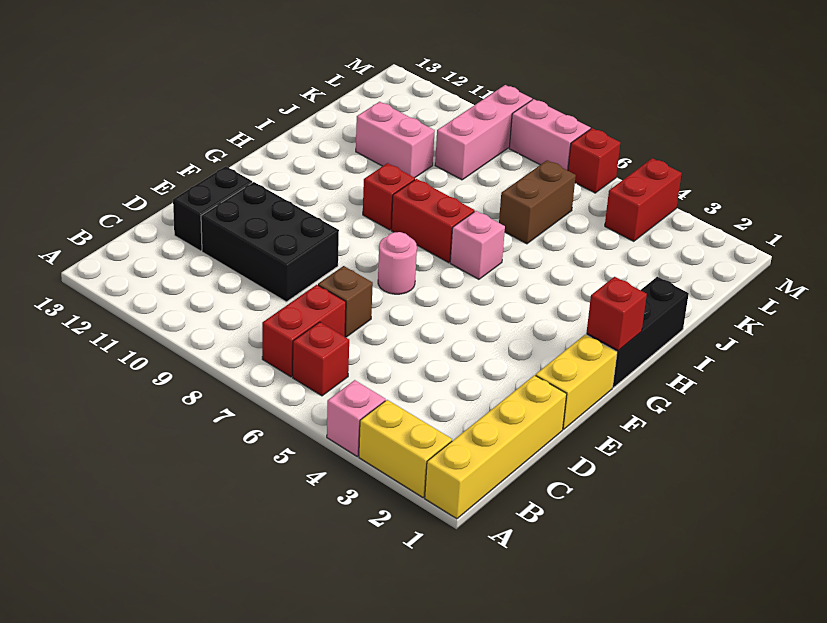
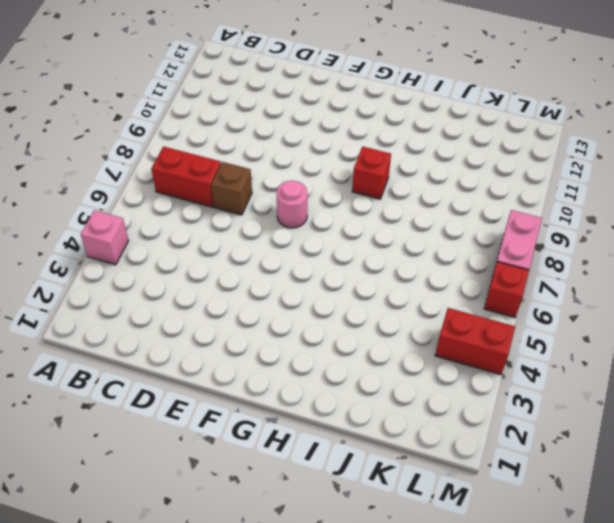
none -> yellow brick A1:D1 level 1
none -> yellow brick A2:A3 level 1
none -> red brick B6 level 1

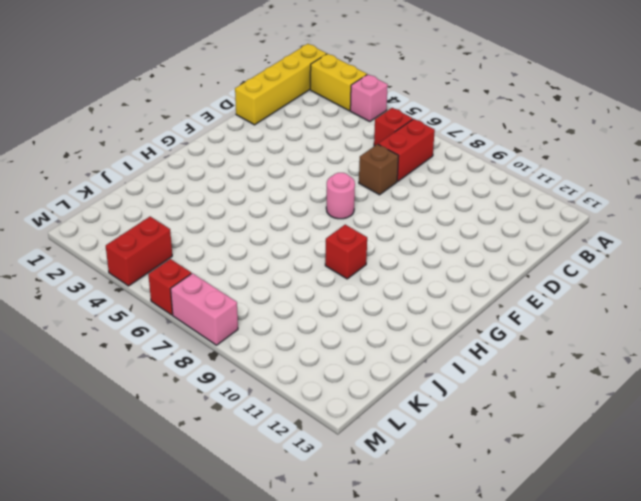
none -> black brick D9:E11 level 1
none -> black brick D12:E12 level 1
none -> yellow brick E1:F1 level 1

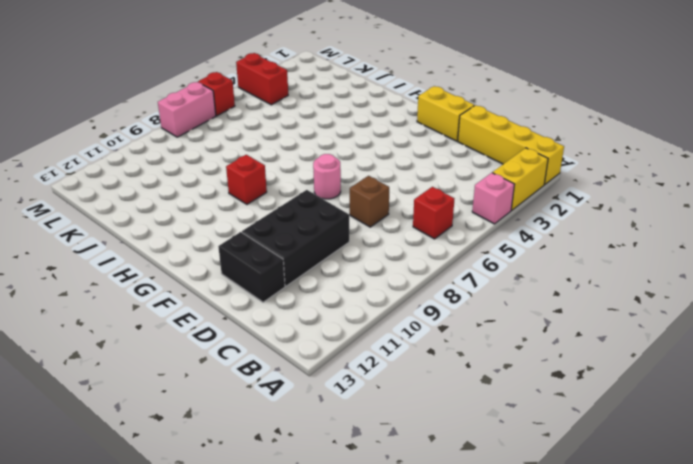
none -> red brick B7:C7 level 1
none -> black brick G1:I1 level 1
none -> pink brick H6 level 1

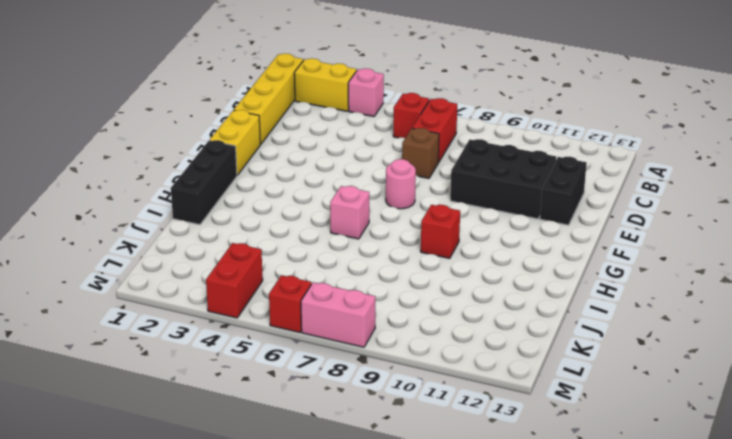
none -> red brick H7:H8 level 1
none -> brown brick J6:K6 level 1
none -> pink brick J10:J11 level 1

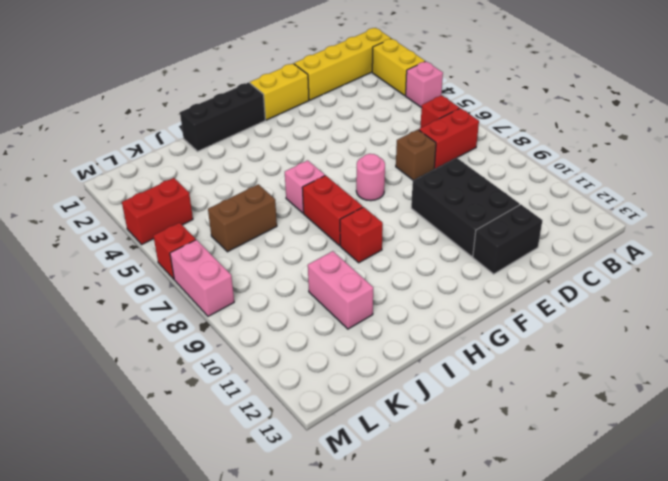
none -> pink brick K9:M9 level 1
none -> red brick G1 level 2

